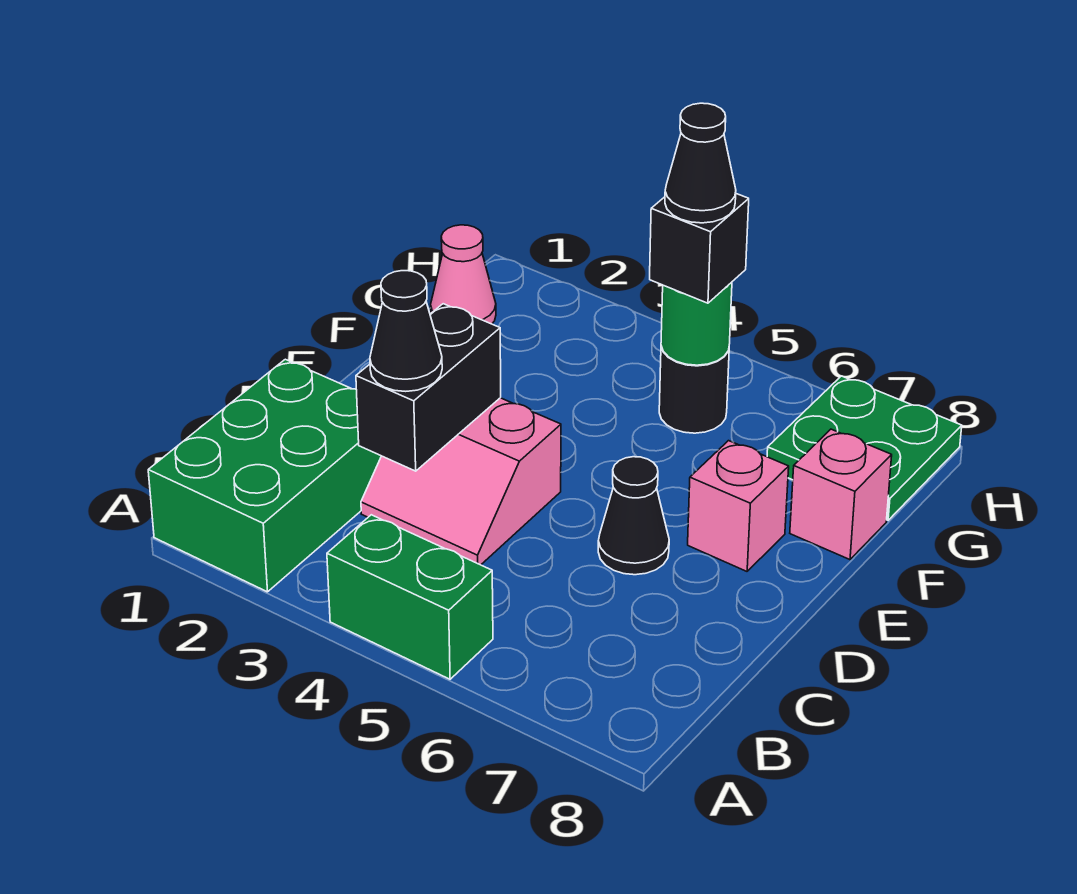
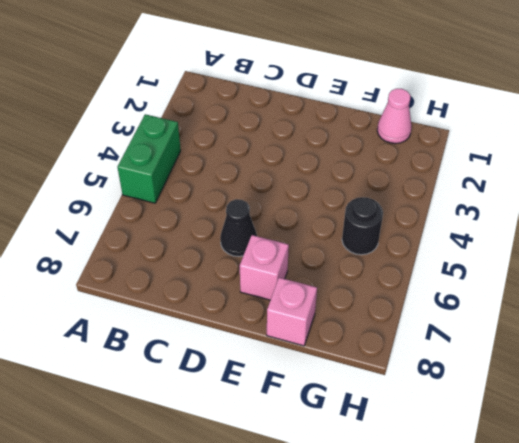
none -> green brick A1:C2 level 1
none -> pink slope C3:D4 level 1 top D
none -> green plate G7:H8 level 1

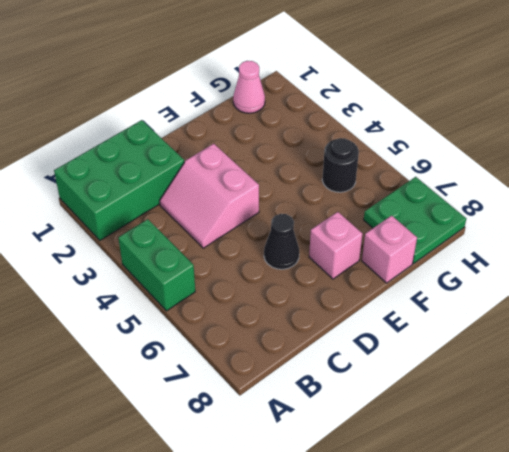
none -> black brick C3:D3 level 2
none -> green round brick G5 level 2
none -> black cone C3 level 3

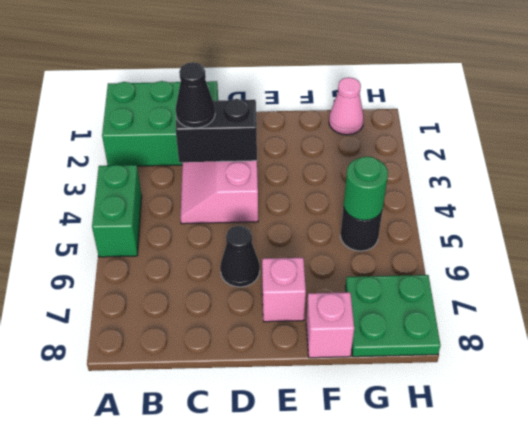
none -> black brick G5 level 3
none -> black cone G5 level 4

